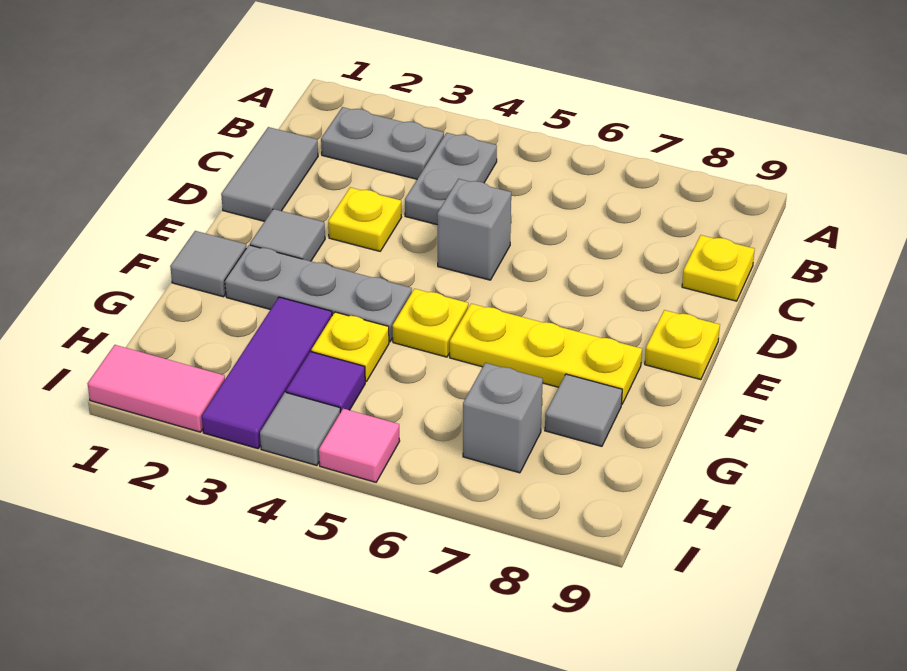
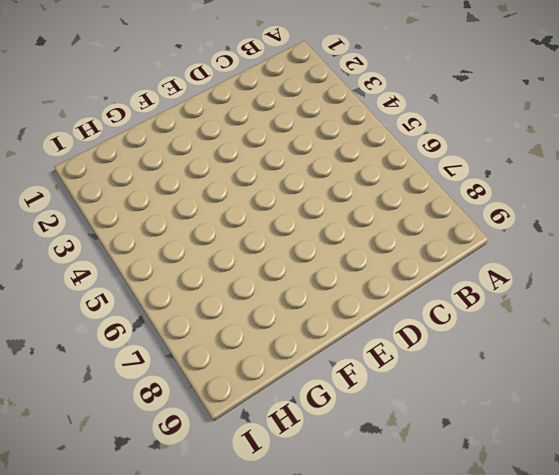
none -> grey plate B2:B3 level 1
none -> grey plate B4:C4 level 1
none -> grey tile C1:D1 level 1

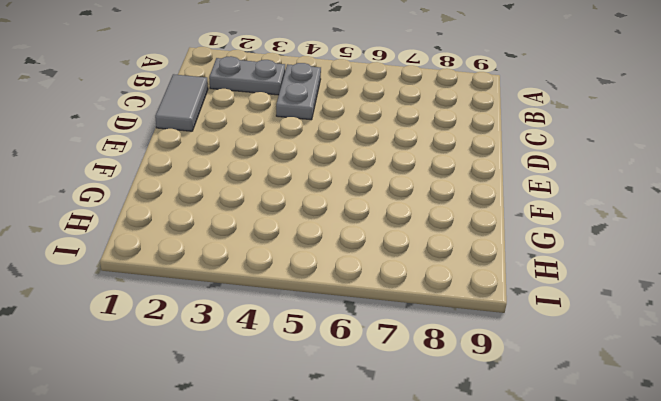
none -> yellow plate C9 level 1
none -> yellow plate D3 level 1
none -> grey brick D5 level 1

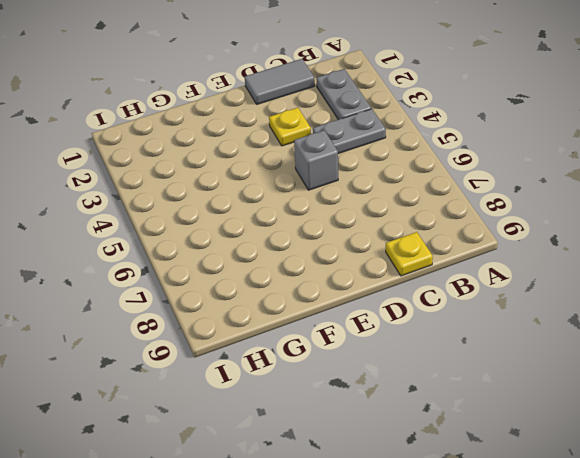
none -> grey tile E2 level 1
none -> yellow plate E9 level 1
none -> grey tile F1 level 1

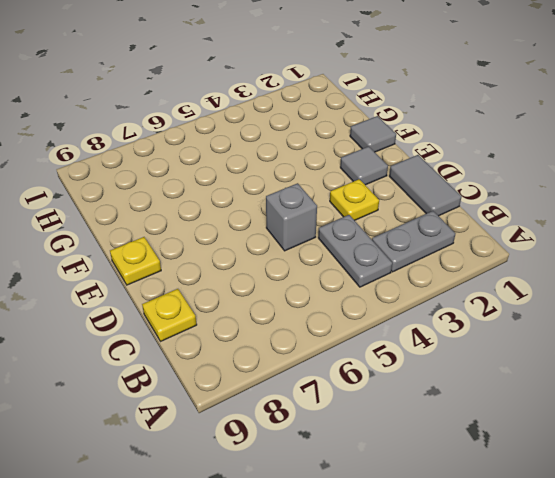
none -> grey plate F2:F4 level 1
none -> yellow plate F5 level 1
none -> yellow plate F6:F8 level 1

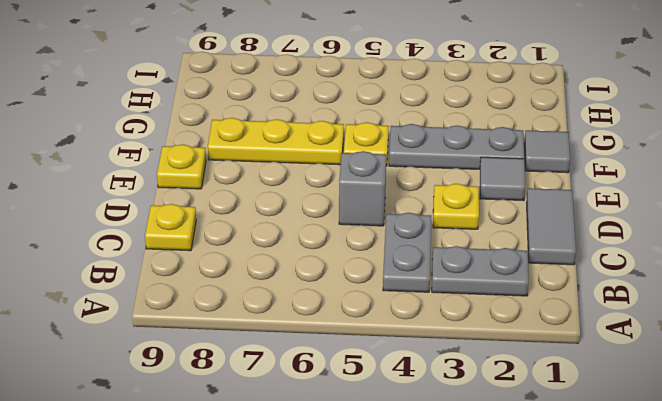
none -> purple tile G3:I3 level 1
none -> yellow plate G4 level 1
none -> grey tile G8 level 1

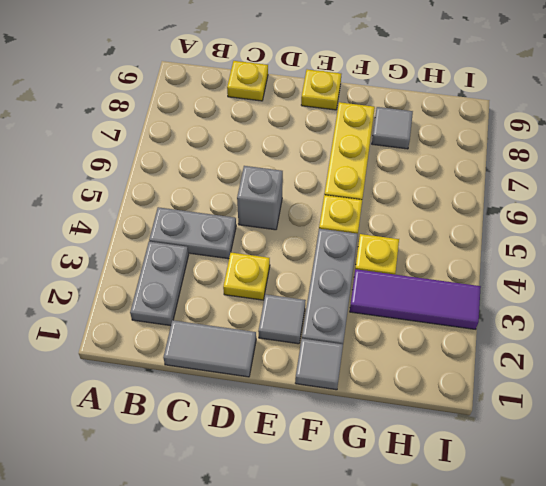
none -> purple tile H4 level 1
none -> grey brick H7 level 1
none -> pink tile I1:I2 level 1

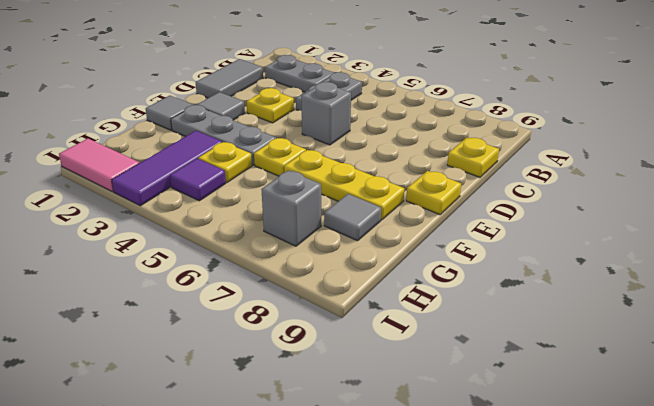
none -> grey tile I4 level 1
none -> pink tile I5 level 1

